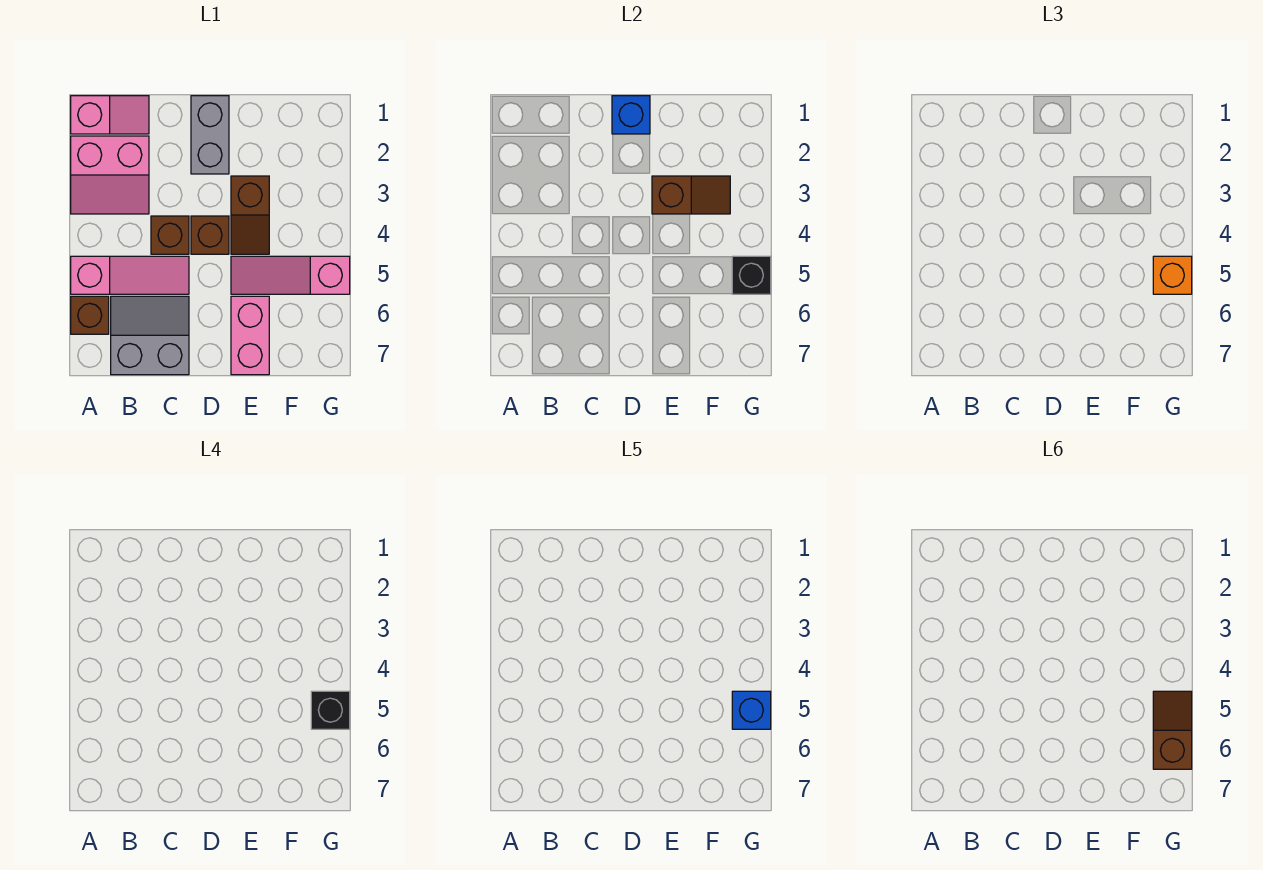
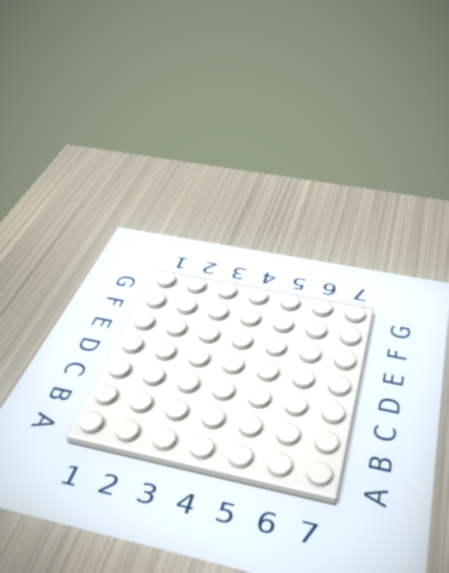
none -> pink slope A1:B1 level 1 top A
none -> pink slope A2:B3 level 1 top 2
none -> pink slope A5:C5 level 1 top A

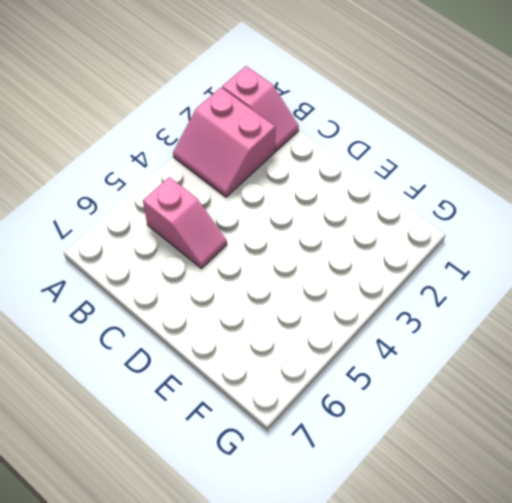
pink slope B5:C5 level 1 top B -> pink slope A5:C5 level 1 top A
none -> brown brick A6 level 1
none -> grey slope B6:C7 level 1 top 7
none -> brown brick C4 level 1

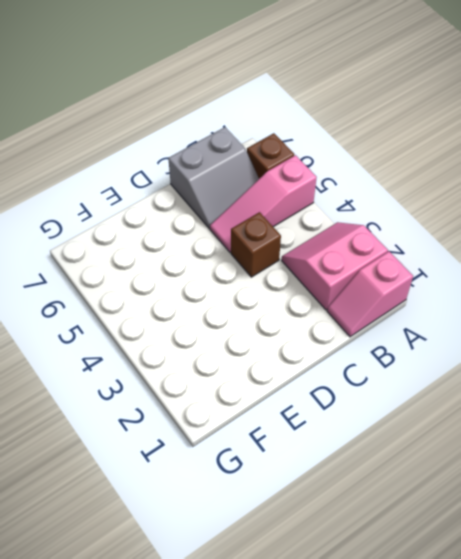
none -> grey brick D1:D2 level 1
none -> brown brick D4 level 1
none -> brown slope E3:E4 level 1 top 3

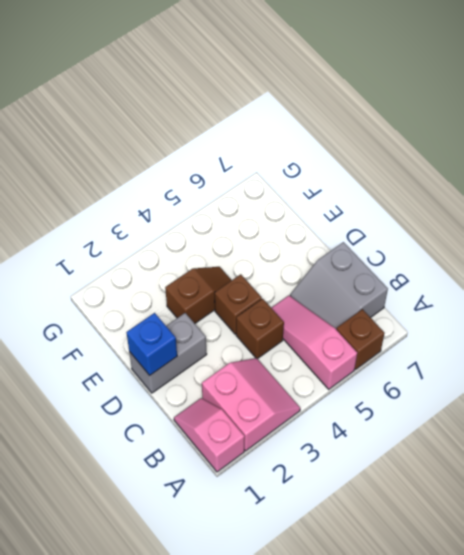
none -> pink slope E5:G5 level 1 top G
none -> pink brick E6:E7 level 1
none -> brown slope E3:F3 level 2 top E

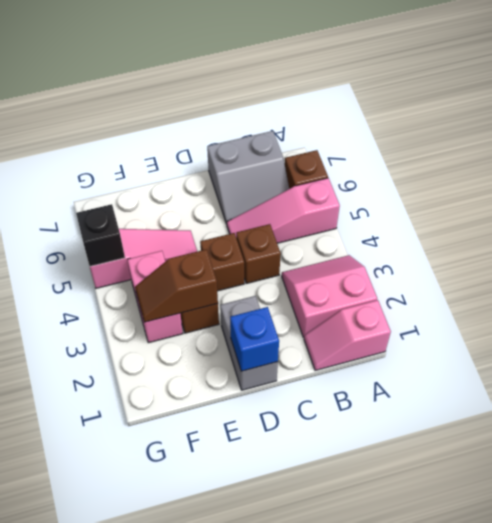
pink brick F3:F4 level 1 -> pink brick E6:E7 level 1
none -> orange brick G5 level 3
none -> black brick G5 level 4
none -> blue brick G5 level 5

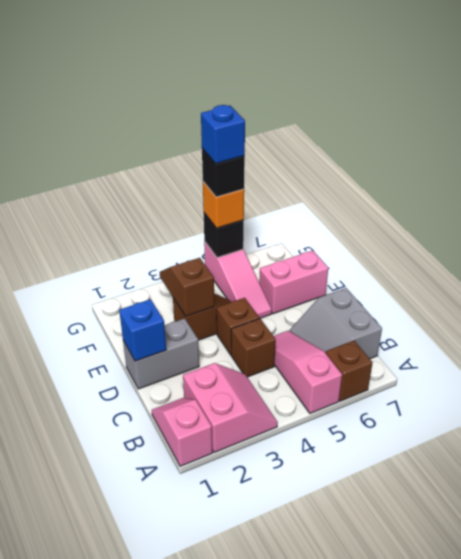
none -> brown slope G5:G6 level 6 top 6

